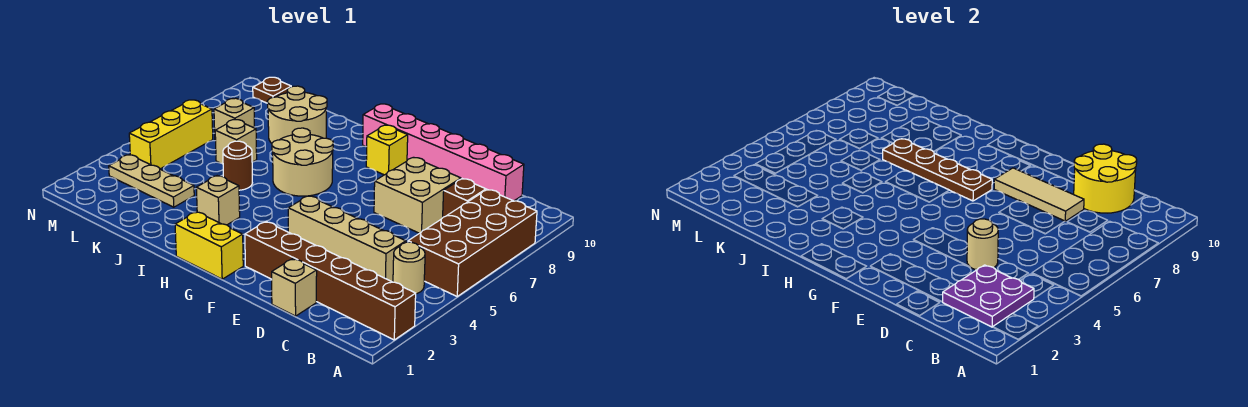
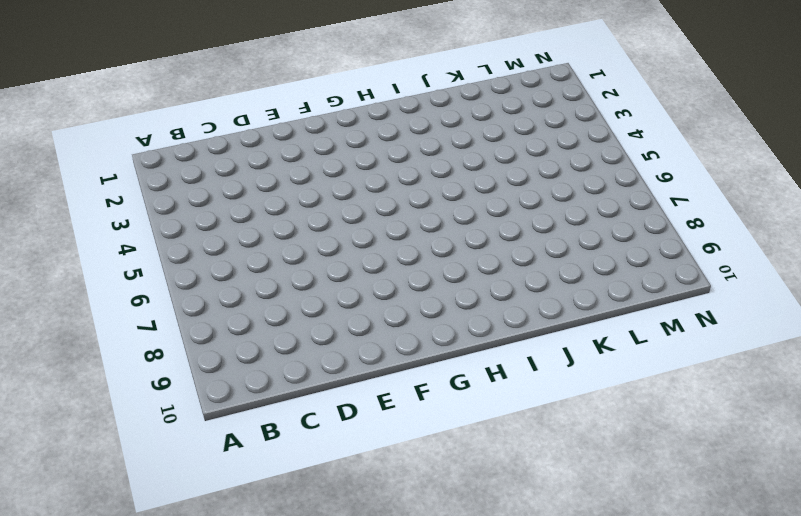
none -> brown brick A2:F2 level 1
none -> brown brick A5:B8 level 1
none -> tan round brick B4 level 1

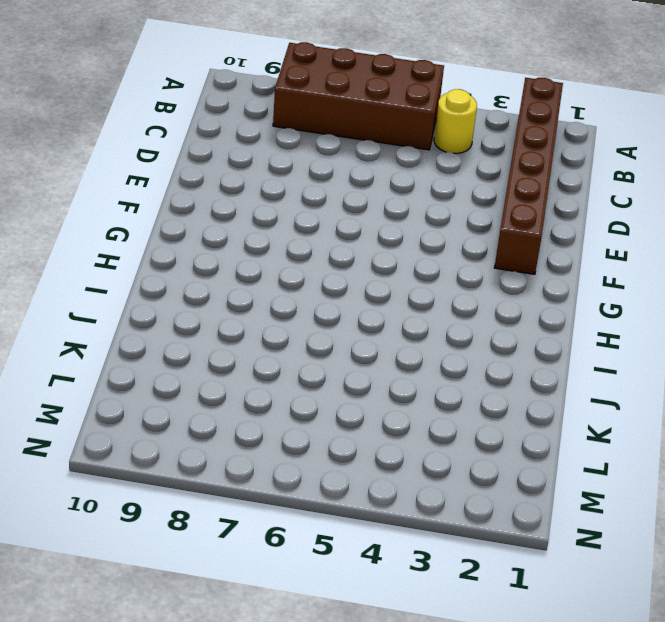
yellow round brick B4 level 1 -> tan round brick B4 level 1
none -> tan brick C4:F4 level 1
none -> brown brick C8 level 1
none -> pink brick C10:H10 level 1

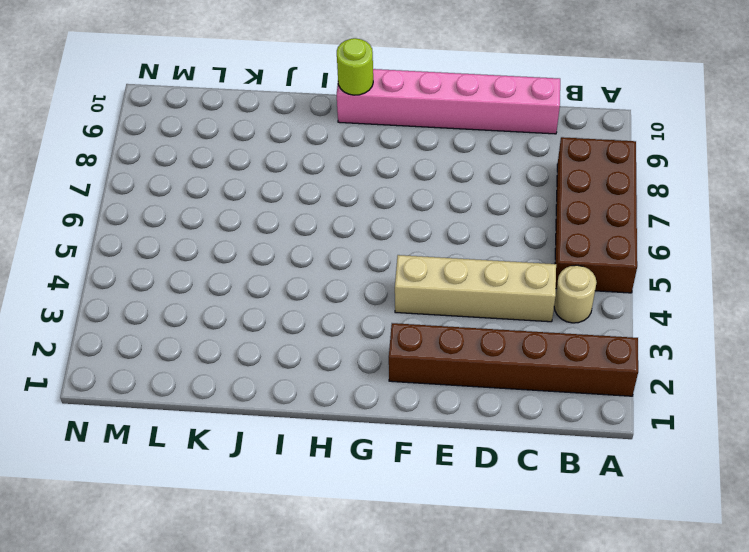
lime round brick H10 level 2 -> none
none -> brown brick C8 level 1
none -> tan brick D1 level 1
none -> tan brick D7:E8 level 1

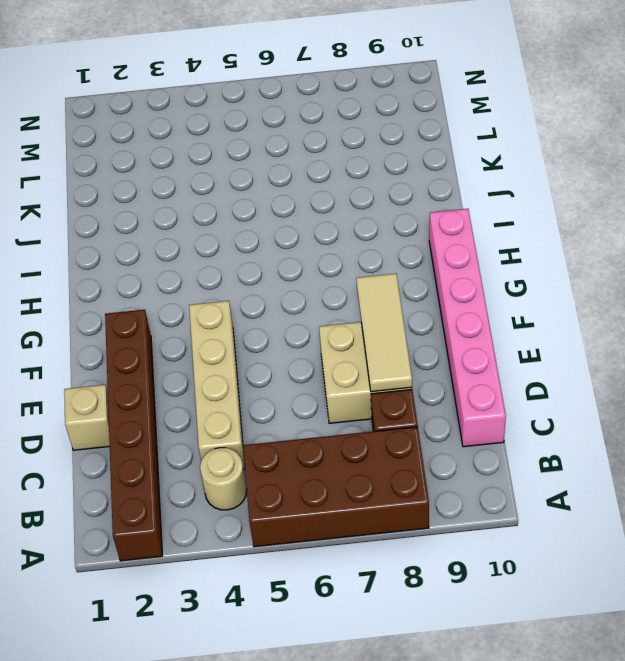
none -> yellow brick G1:H1 level 1
none -> yellow brick G9 level 1
none -> tan round brick H6:I7 level 1

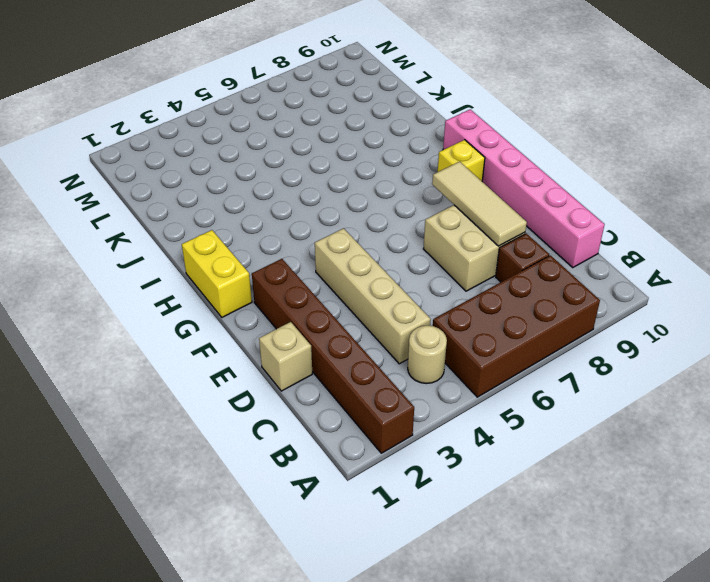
none -> tan round brick H6:I7 level 1
none -> tan brick I3 level 1
none -> brown round brick J5 level 1

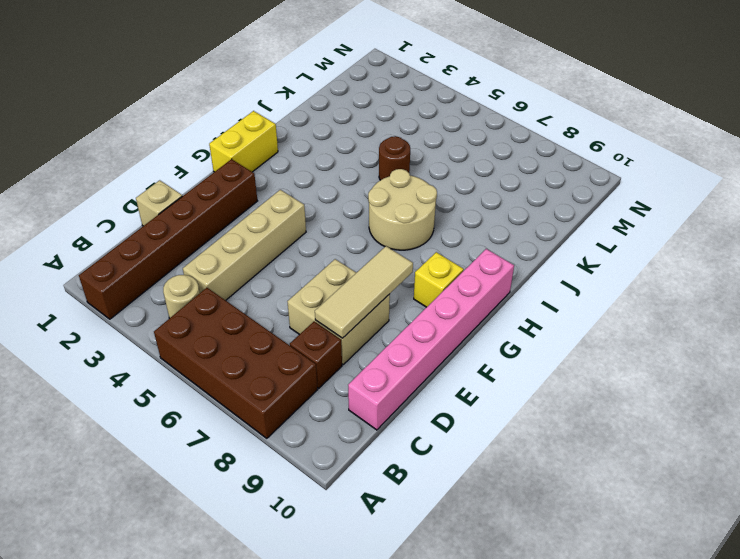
none -> tan brick I3 level 1
none -> tan round brick J8:K9 level 1
none -> tan plate K3:M3 level 1

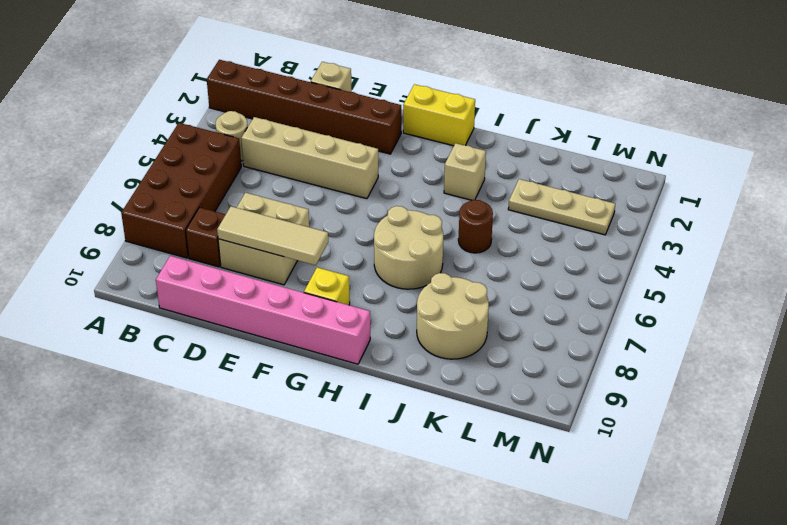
none -> tan brick K6 level 1
none -> tan brick L7 level 1
none -> yellow brick M4:M6 level 1

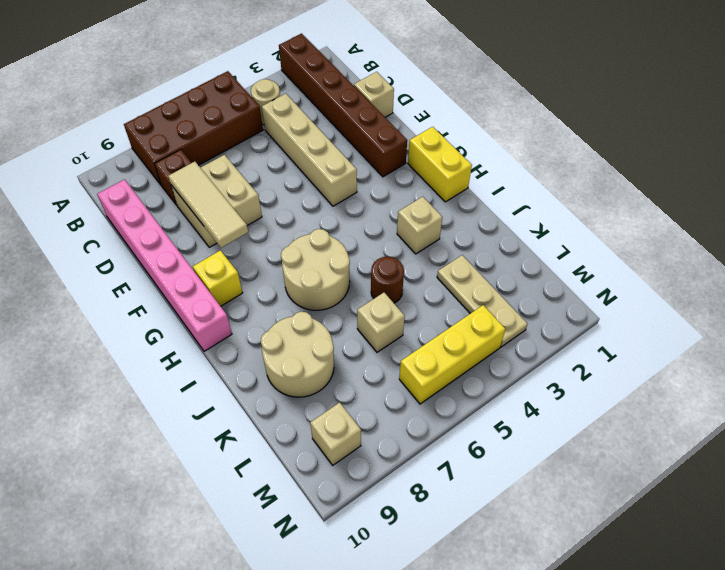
tan brick M9 level 1 -> tan brick L7 level 1
none -> brown plate M10 level 1
none -> purple plate B2:C3 level 2
none -> yellow round brick C9:D10 level 2

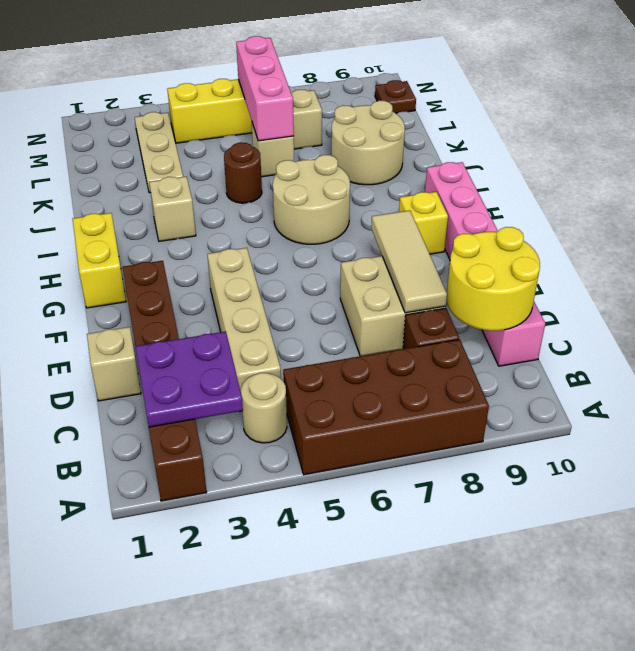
pink brick K6:M6 level 2 -> none
none -> tan round brick D4 level 2
none -> brown plate G7:J7 level 2

